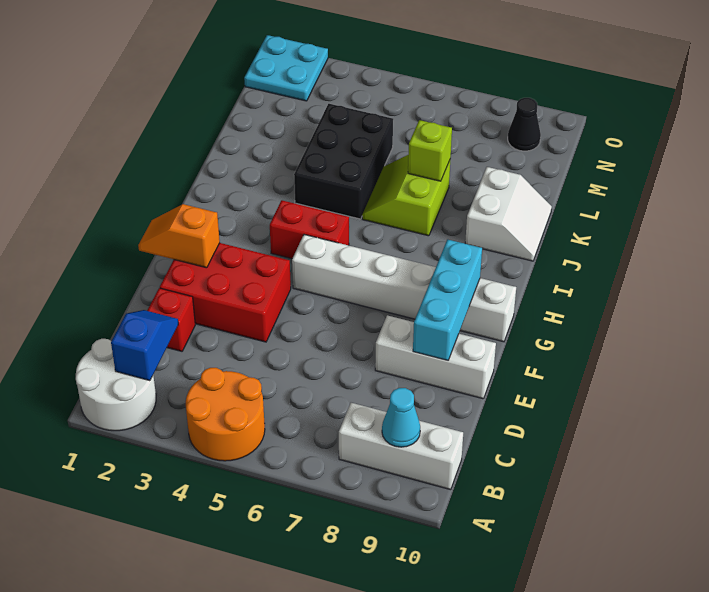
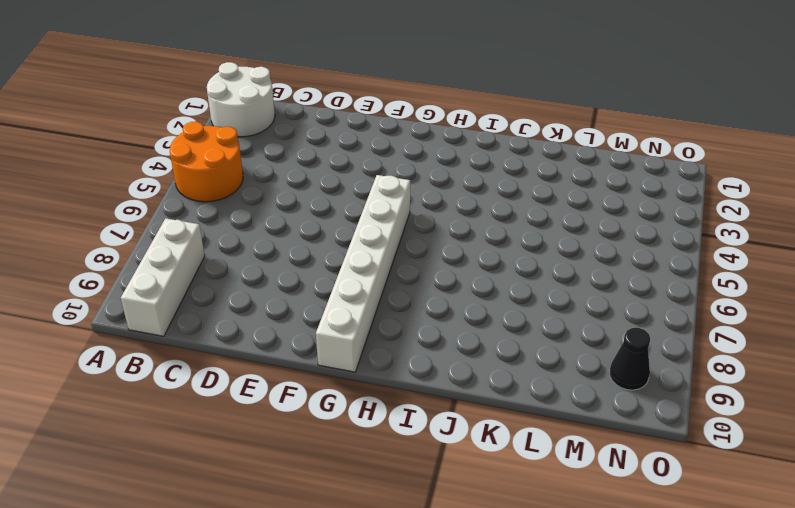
none -> red brick D2 level 1
none -> red brick E2:F4 level 1
none -> white brick E8:E10 level 1

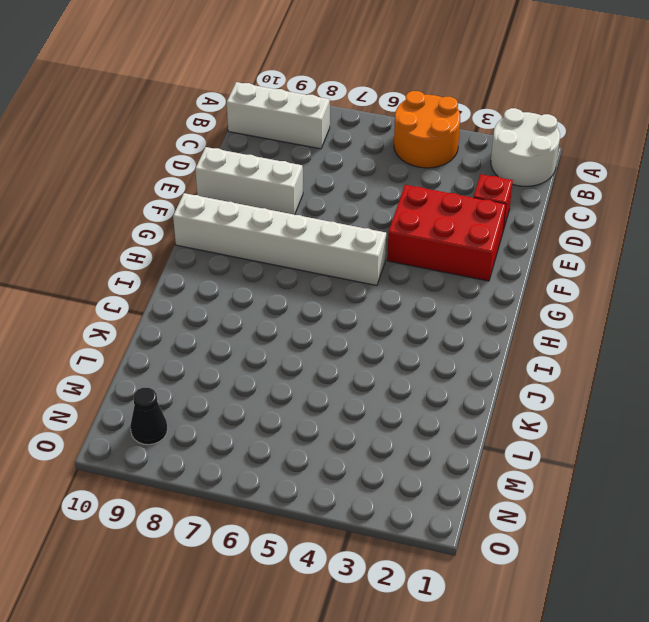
none -> red brick H4:H5 level 1
none -> black brick J4:L5 level 1
none -> lime slope J6:K7 level 1 top 7

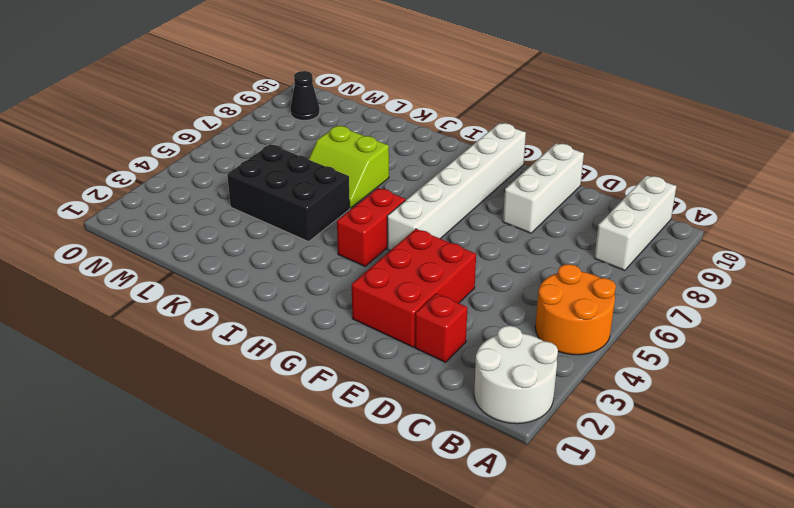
none -> white slope J9:K10 level 1 top 9
none -> cyan plate N1:O2 level 1
none -> blue slope B2:C2 level 2 top B

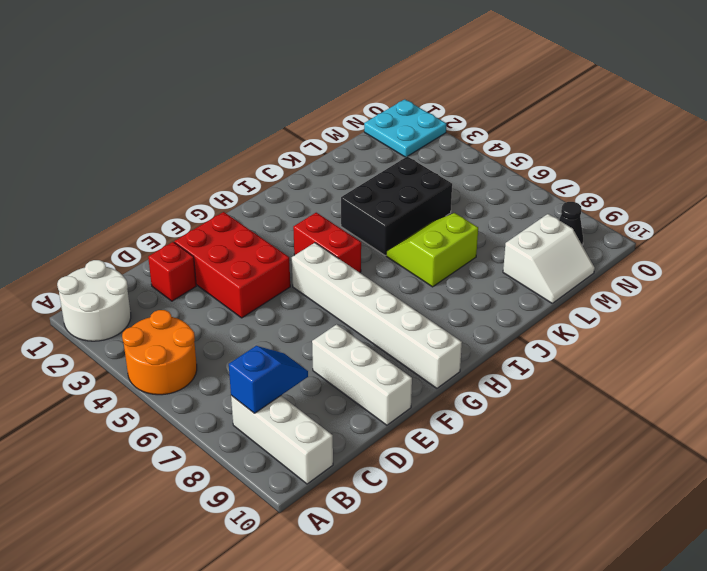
blue slope B8:C8 level 2 top B -> blue slope B2:C2 level 2 top B
white slope L9:M10 level 1 top 9 -> white slope J9:K10 level 1 top 9
none -> cyan cone B9 level 2
none -> cyan brick E9:G9 level 2
none -> orange slope F1:F2 level 2 top 2

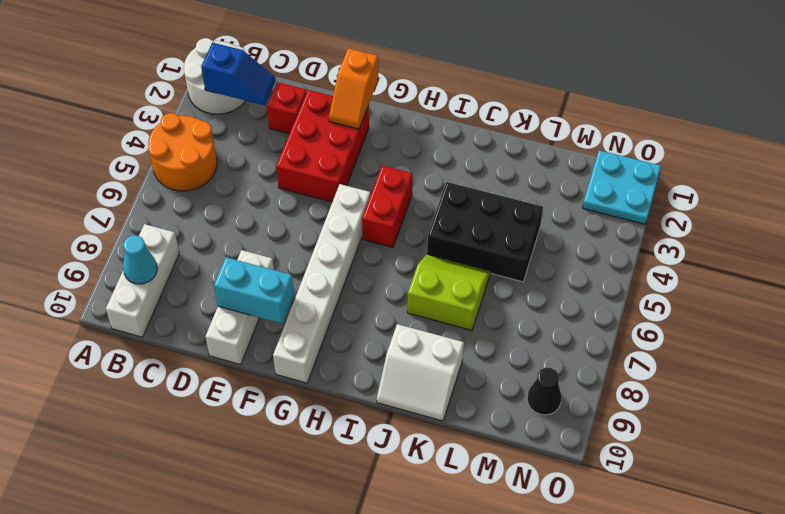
cyan brick E9:F9 level 2 -> cyan brick E9:G9 level 2
orange slope F1:F2 level 2 top 1 -> orange slope F1:F2 level 2 top 2
none -> lime brick K7 level 2

